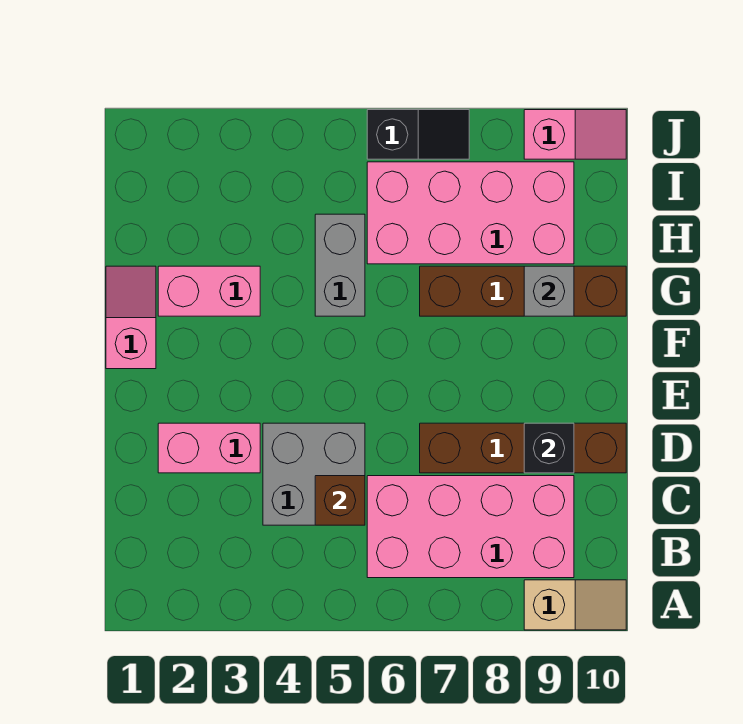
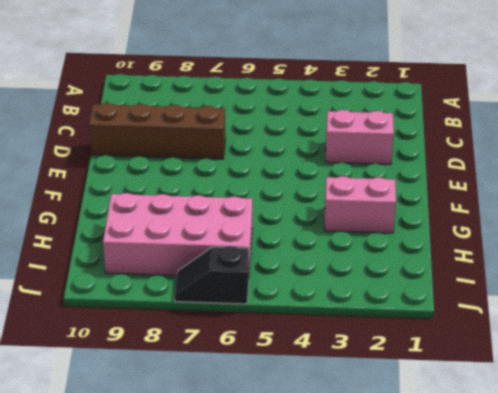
none -> tan slope A9:A10 level 1 top 9
none -> pink brick B6:C9 level 1
none -> grey brick C4:D5 level 1

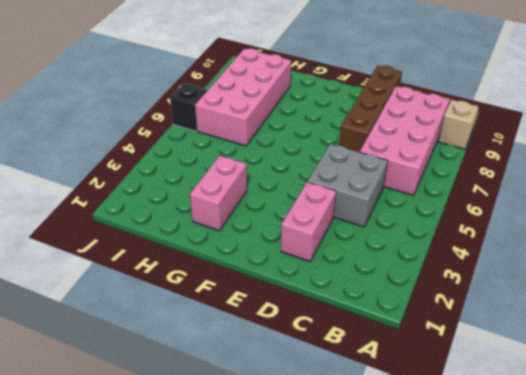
none -> pink slope F1:G1 level 1 top F
none -> grey brick G5:H5 level 1
none -> brown brick G7:G10 level 1

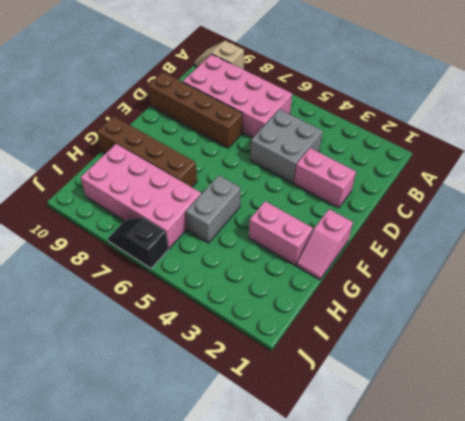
none -> pink slope J9:J10 level 1 top 9
none -> brown brick C5 level 2
none -> black brick D9 level 2

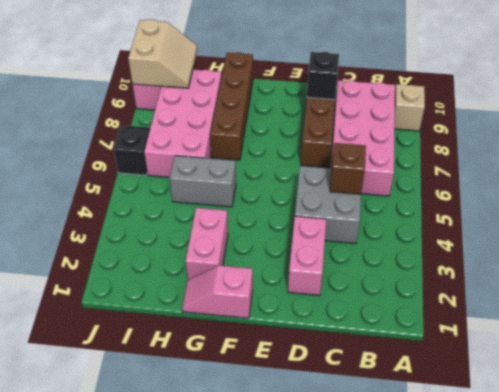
tan slope I9:J10 level 2 top J -> none
none -> grey brick G9 level 2

